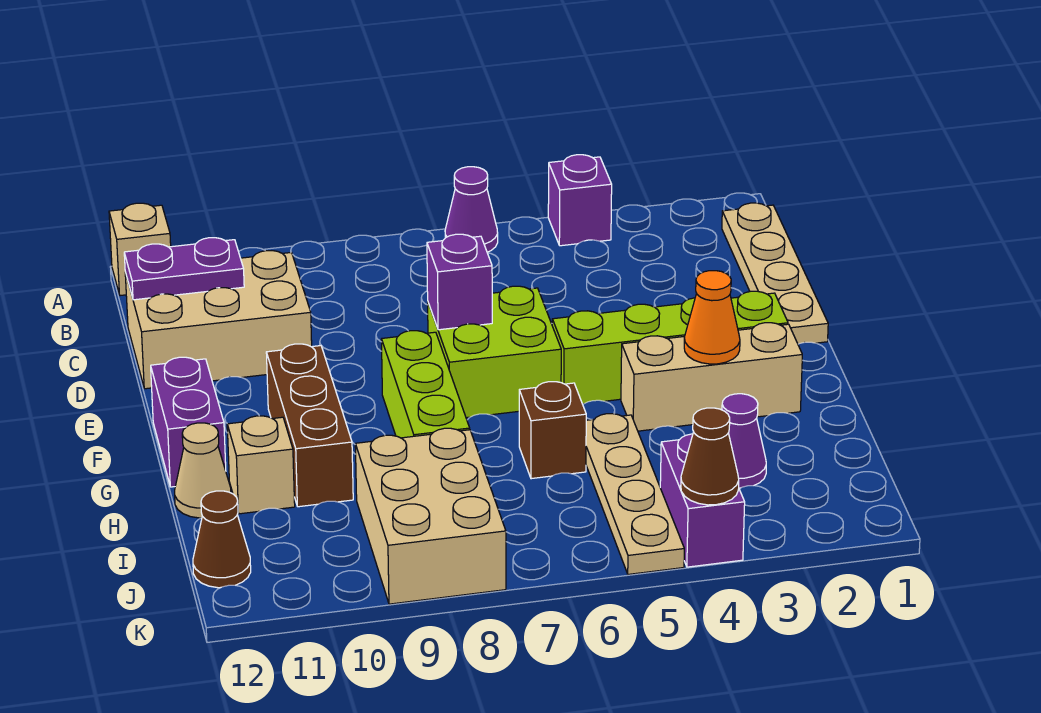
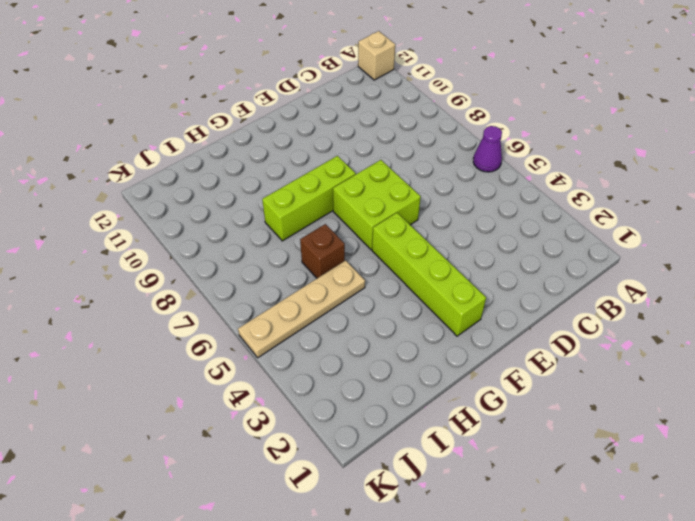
none -> purple brick A4 level 1
none -> tan plate B1:E1 level 1
none -> tan brick C10:D12 level 1

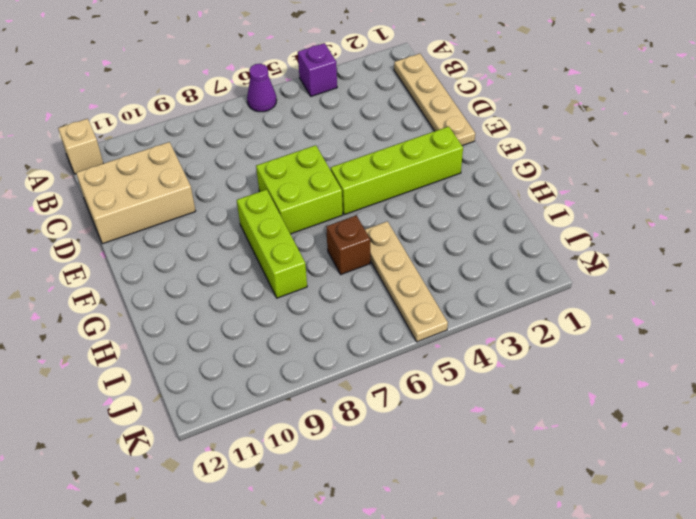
none -> brown brick F10:H10 level 1
none -> purple brick F12:G12 level 1
none -> tan brick G2:G4 level 1

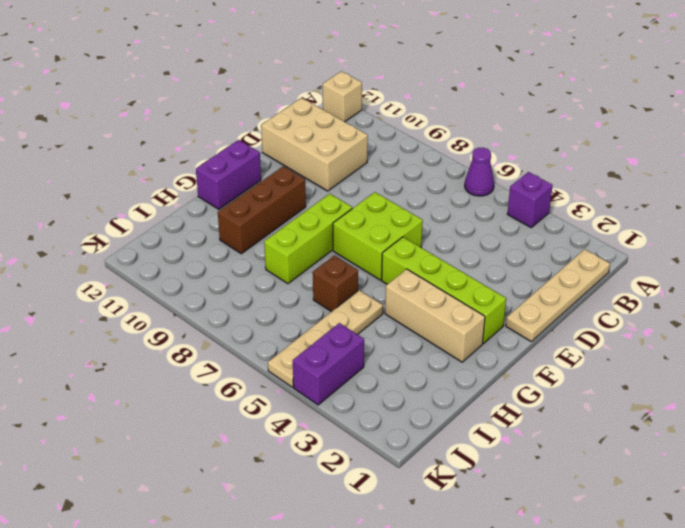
none -> tan brick H11 level 1
none -> tan cone H12 level 1
none -> purple cone I3 level 1

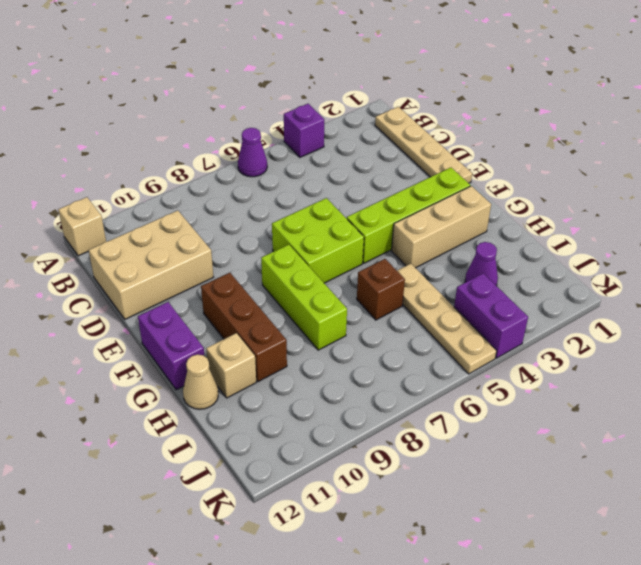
none -> tan brick I8:K9 level 1
none -> brown cone J12 level 1
none -> purple plate C11:C12 level 2

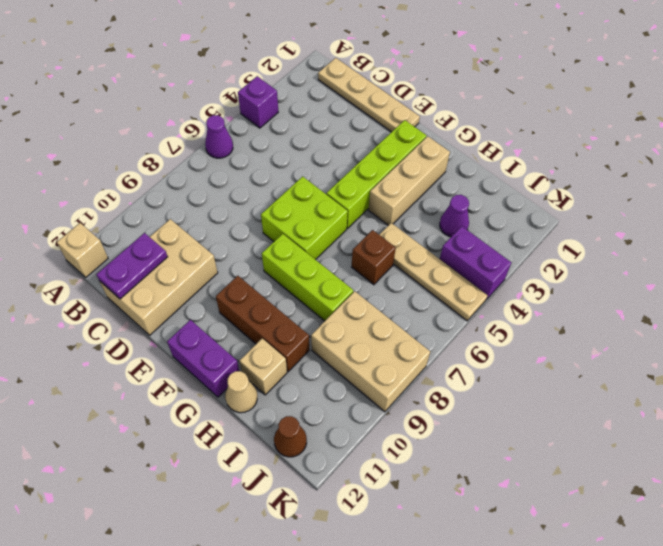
none -> purple brick E7 level 2
none -> orange cone G3 level 2
none -> brown cone K4 level 2

